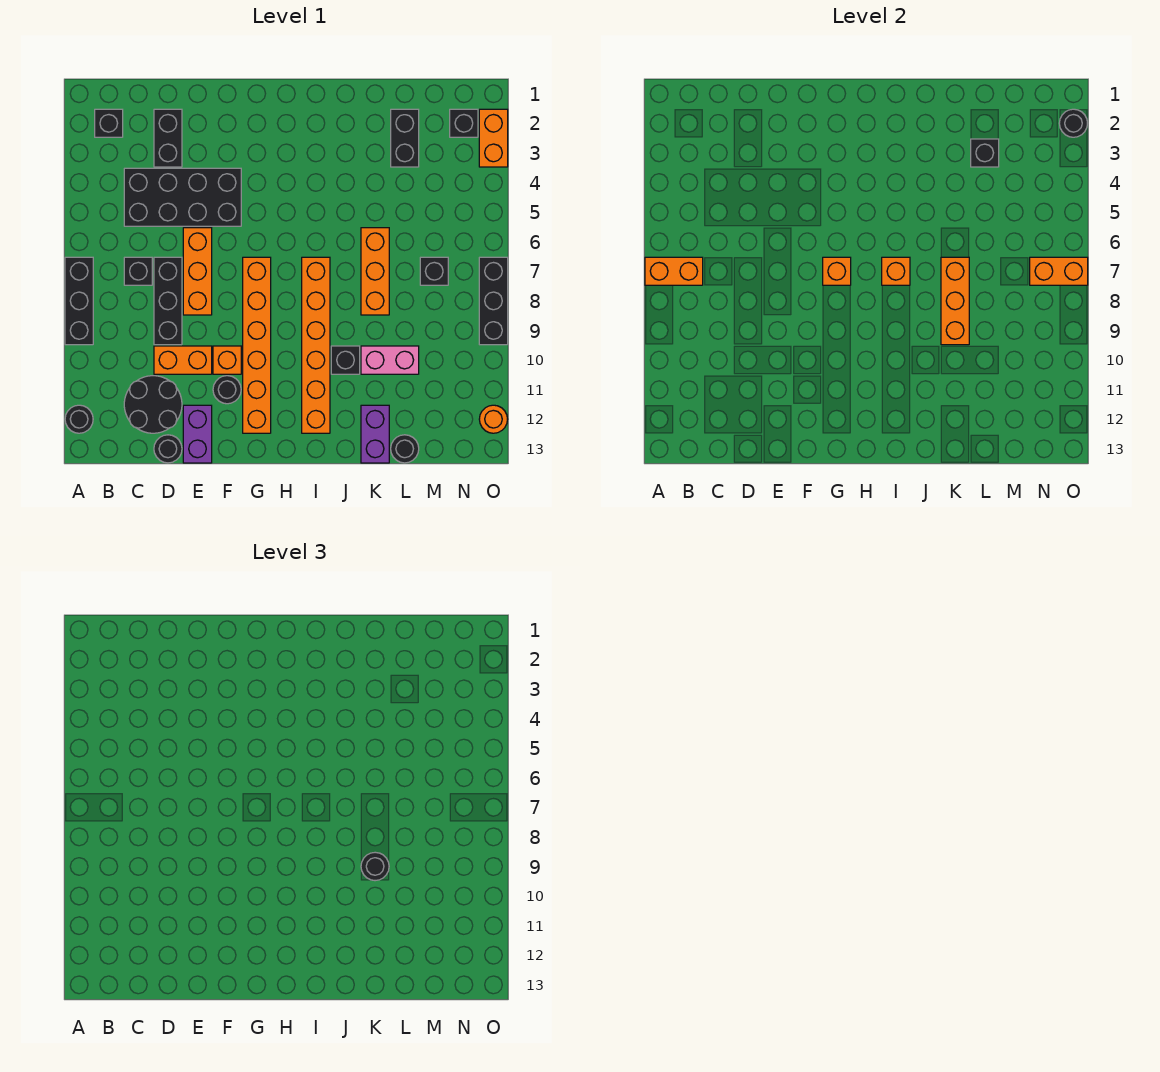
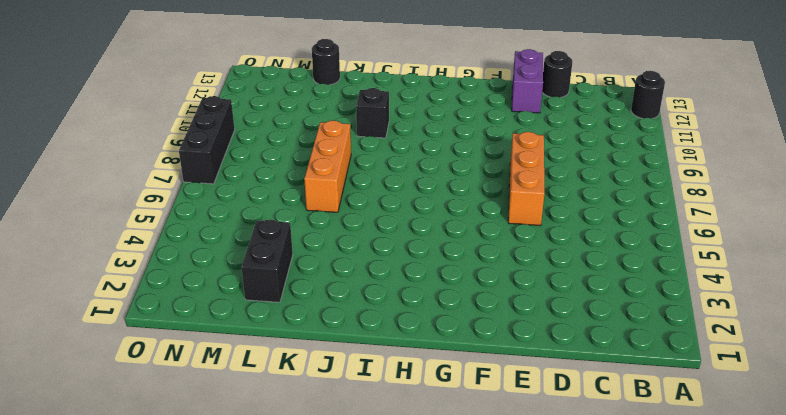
none -> black brick A7:A9 level 1
none -> black brick B2 level 1
none -> black brick C4:F5 level 1
none -> black brick C7 level 1

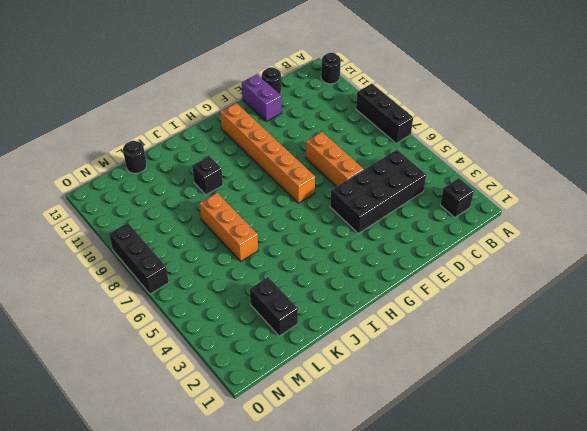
none -> black brick C7 level 1
none -> black round brick C11:D12 level 1
none -> black brick D2:D3 level 1
none -> black brick D7:D9 level 1

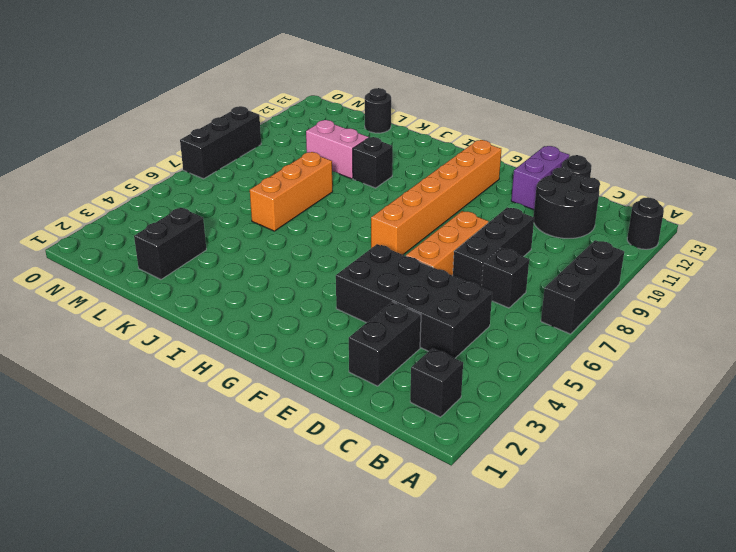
none -> orange brick D10:E10 level 1
none -> orange brick F10 level 1
none -> black round brick F11 level 1
none -> orange brick I7:I12 level 1

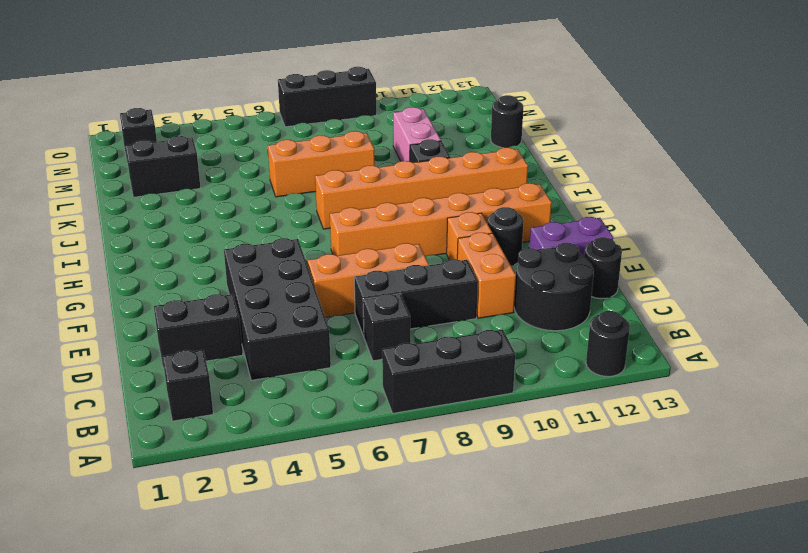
none -> purple brick K12:K13 level 1
none -> black brick M7 level 1
none -> orange brick O2:O3 level 1
none -> orange round brick O12 level 1

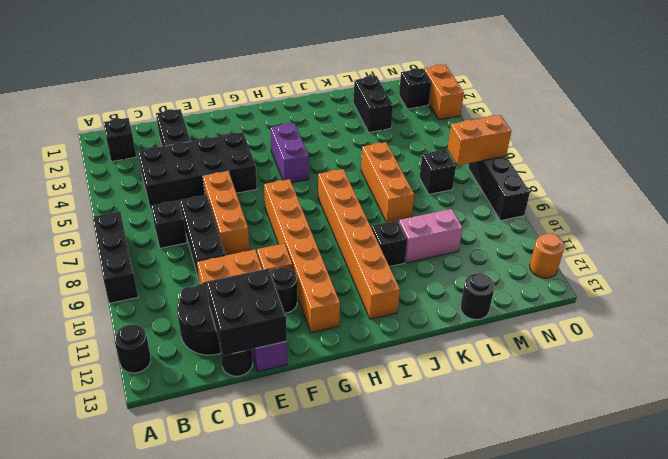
black brick D12:E13 level 2 -> none
purple brick H4:H5 level 1 -> purple brick K12:K13 level 1
none -> orange brick A7:B7 level 2
none -> orange brick G7 level 2
none -> orange brick I7 level 2
none -> orange brick K7:K9 level 2

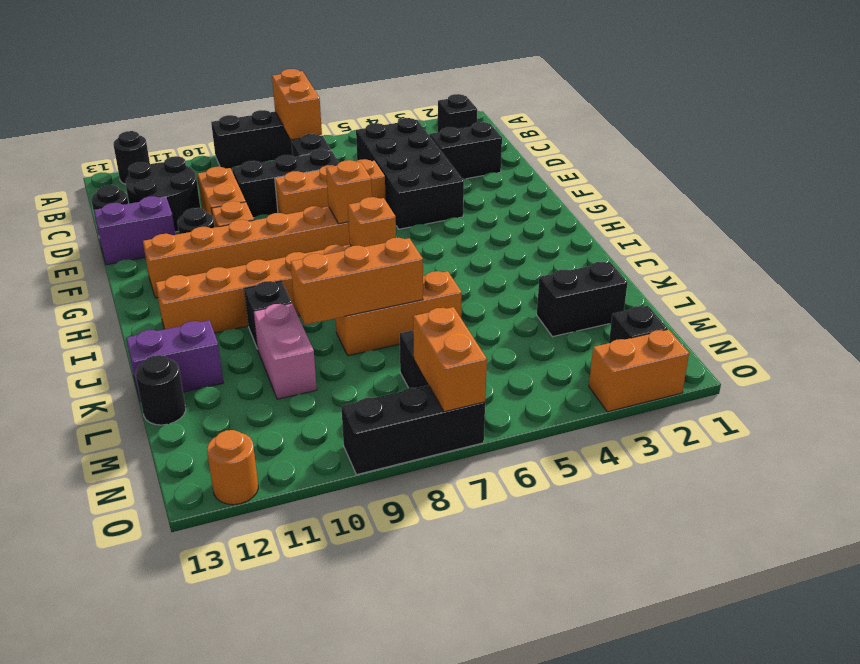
none -> black brick L3 level 2
none -> black round brick O2 level 2
none -> black round brick K9 level 3

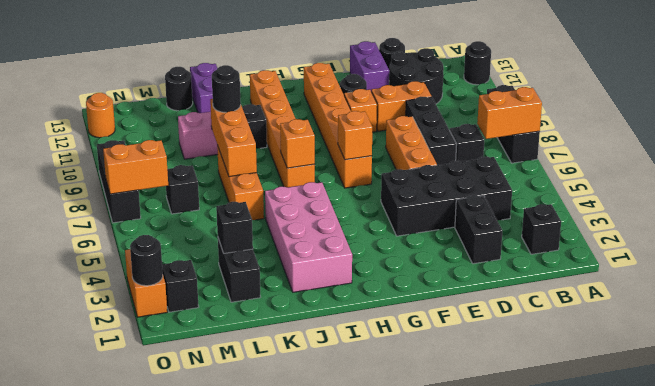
pink brick I2:J5 level 1 -> none

